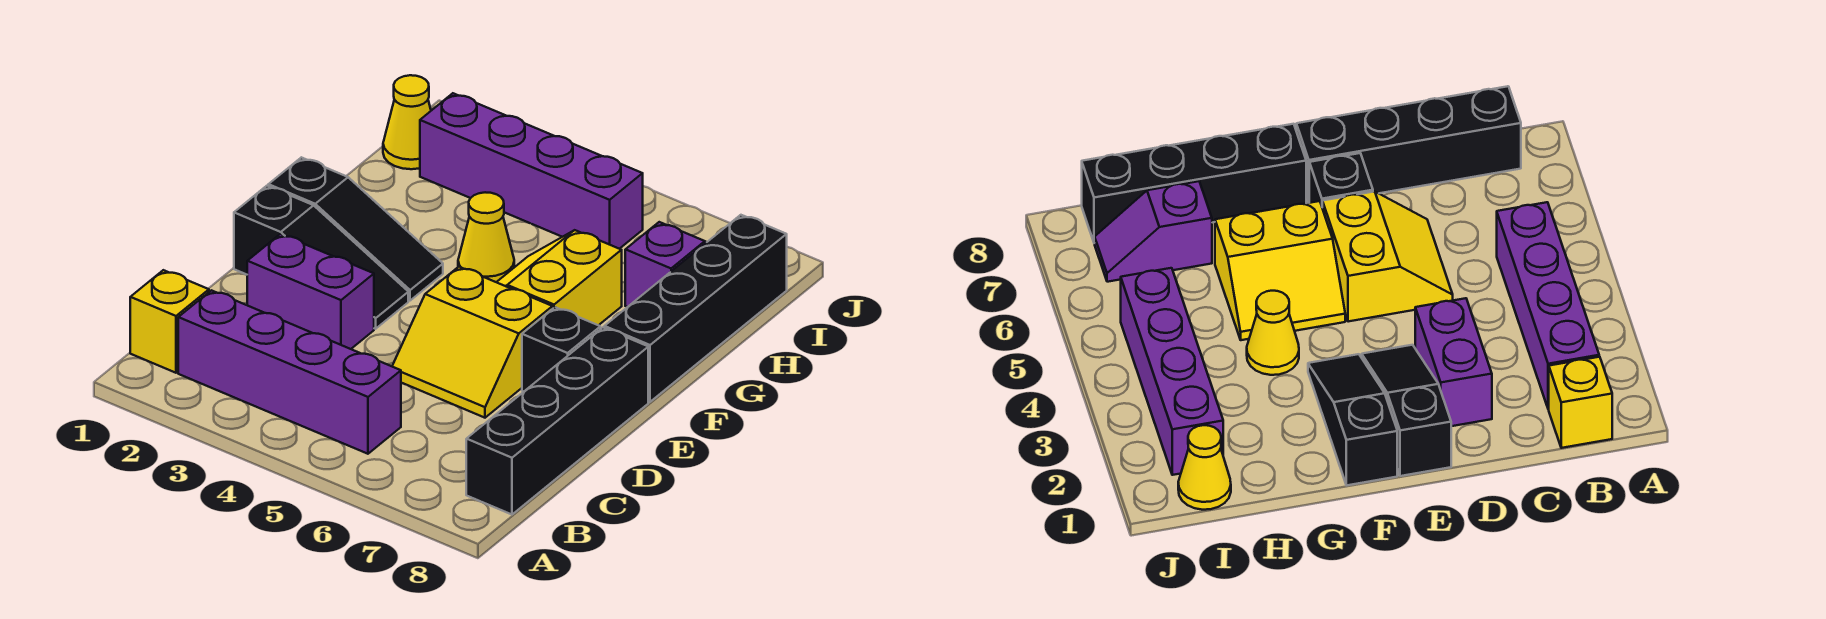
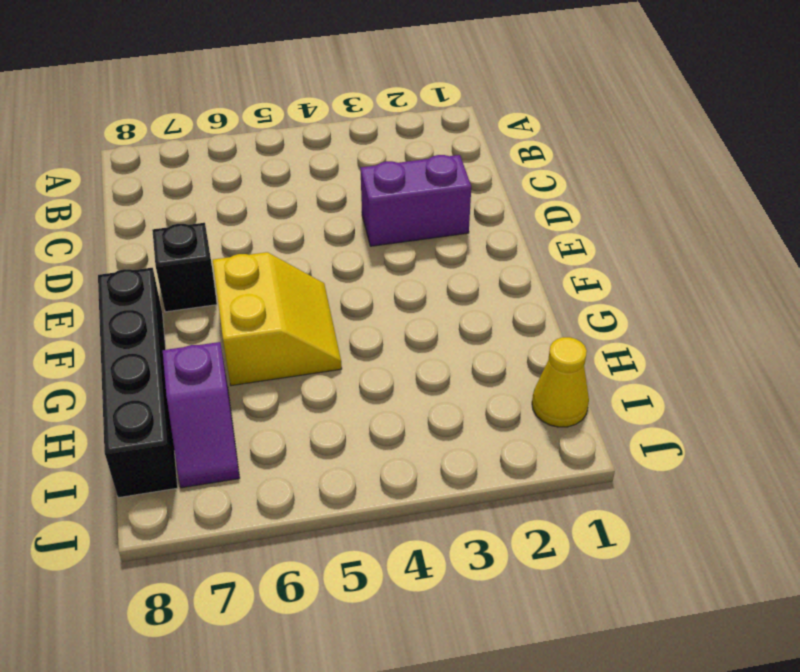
none -> yellow brick B1 level 1
none -> purple brick B2:B5 level 1
none -> black brick B8:E8 level 1

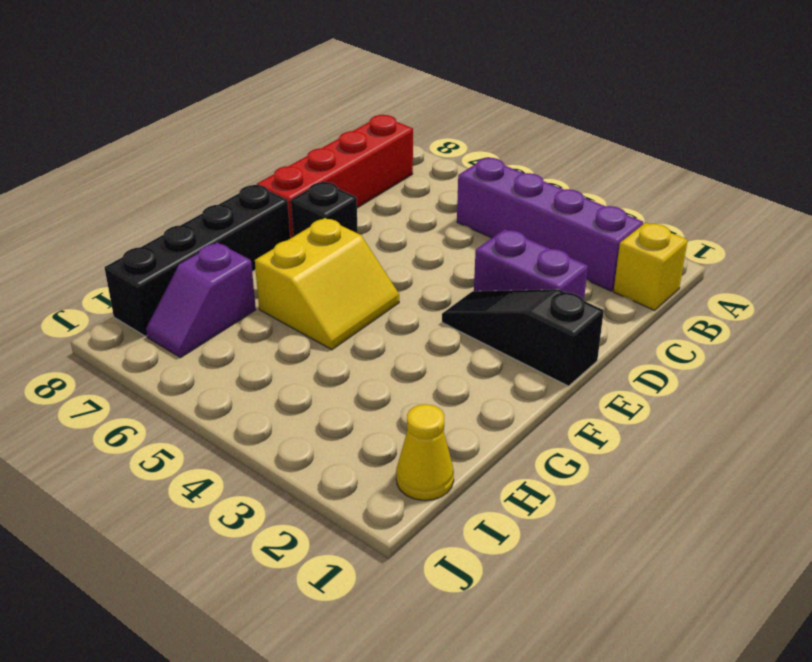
red brick B8:E8 level 1 -> black brick B8:E8 level 1
none -> yellow slope D5:E6 level 1 top E
none -> black slope F1:F3 level 1 top 1
none -> yellow cone G4 level 1

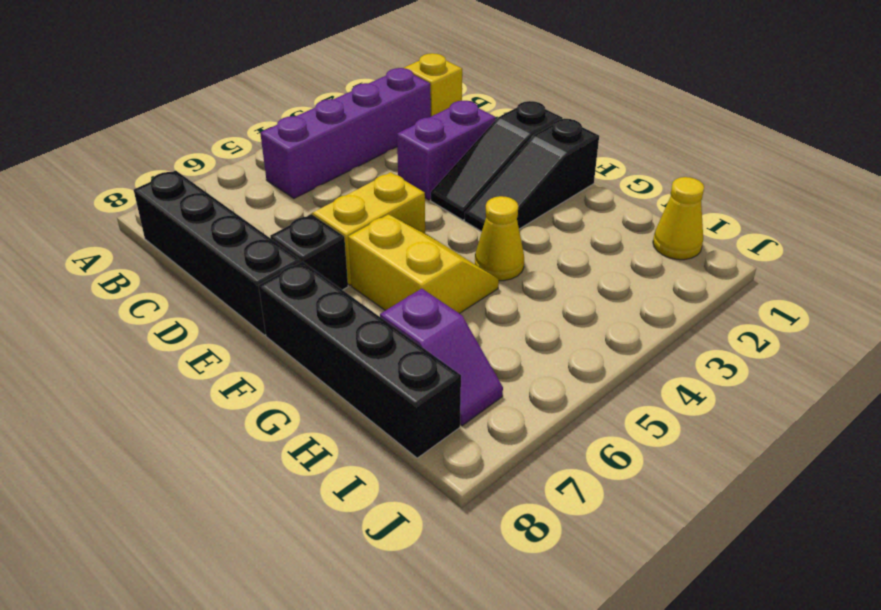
none -> purple brick I2:I5 level 1

